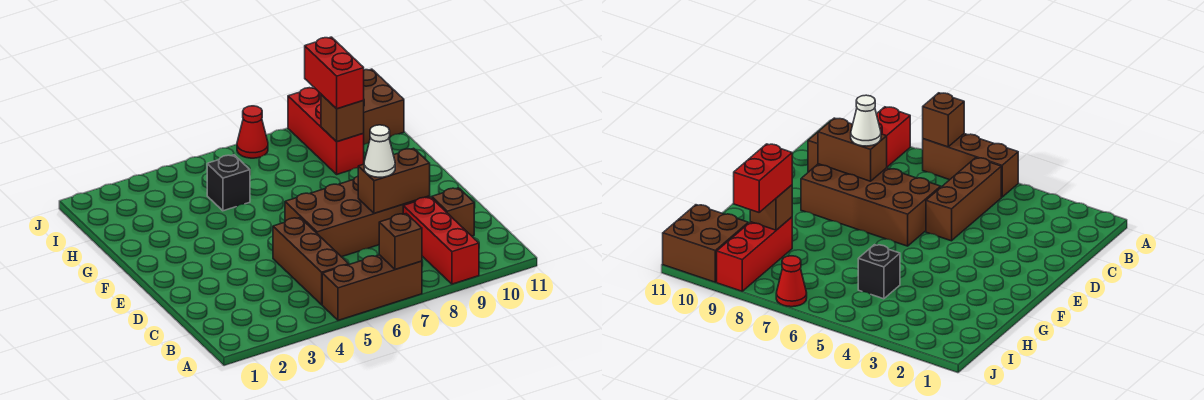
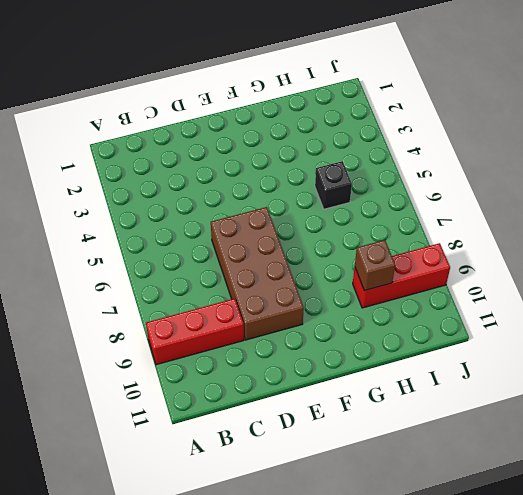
none -> brown brick A5:A7 level 1
none -> brown brick B5:D5 level 1
none -> brown brick C10 level 1

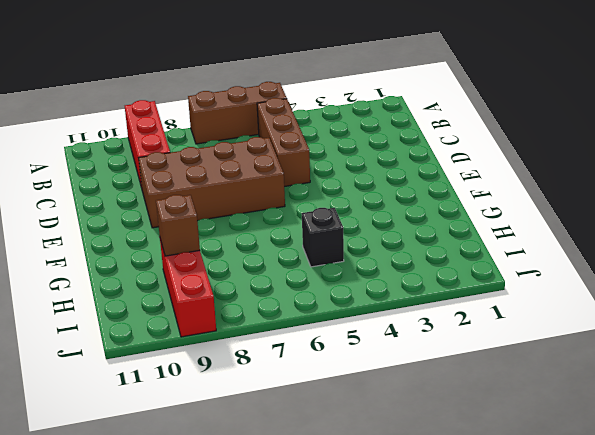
none -> brown brick C10 level 1
none -> brown brick I10:J11 level 1
none -> red cone J7 level 1

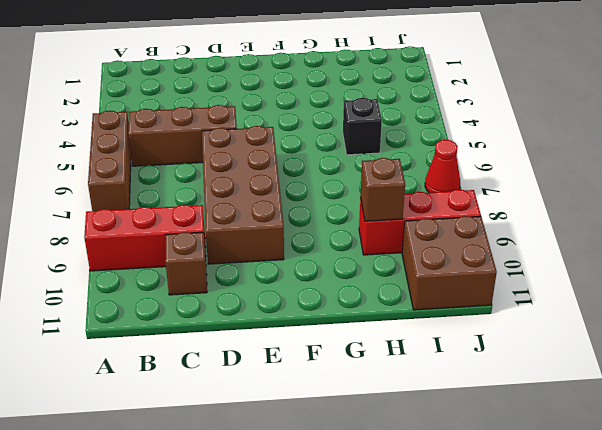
none -> brown brick A7 level 2
none -> brown brick D8:D9 level 2
none -> white cone D8 level 3

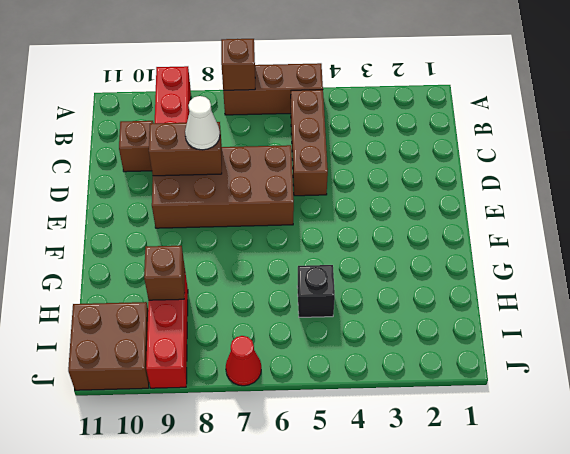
none -> red brick H9:I9 level 3

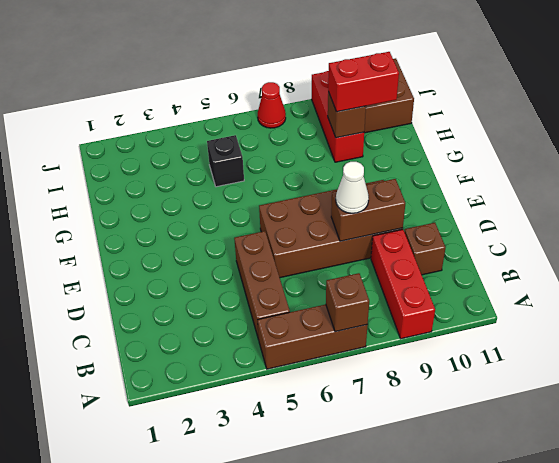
red brick H9:H10 level 3 -> red brick H9:I9 level 3

